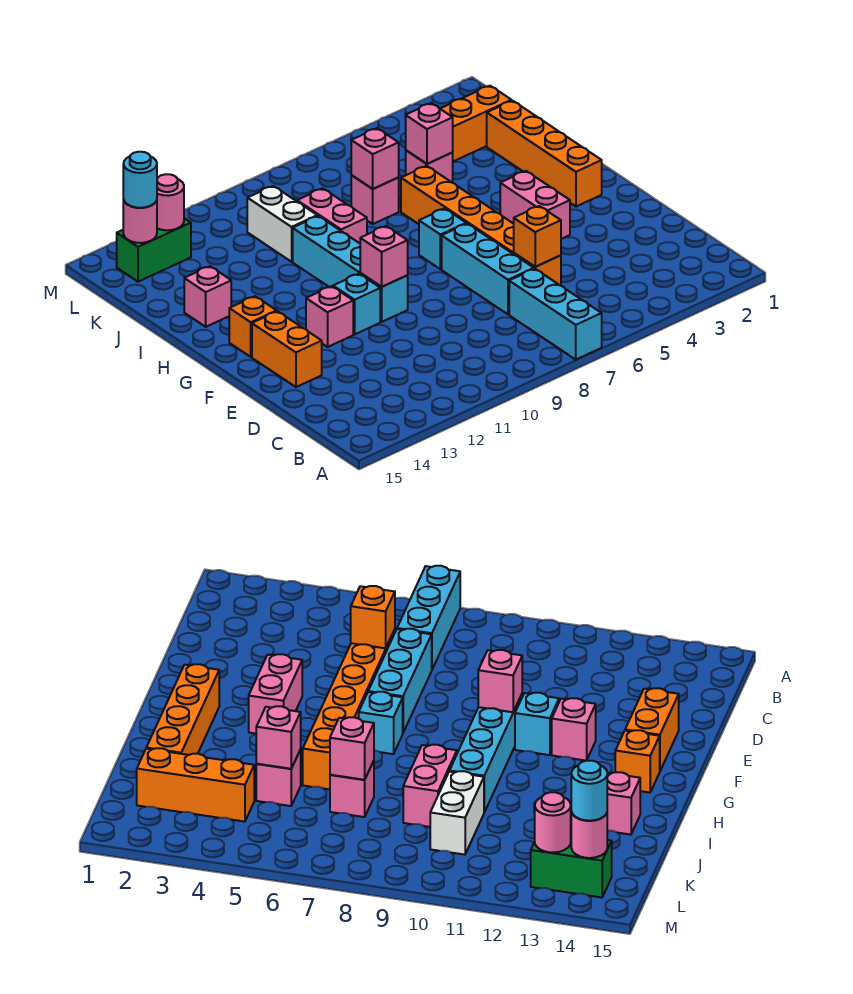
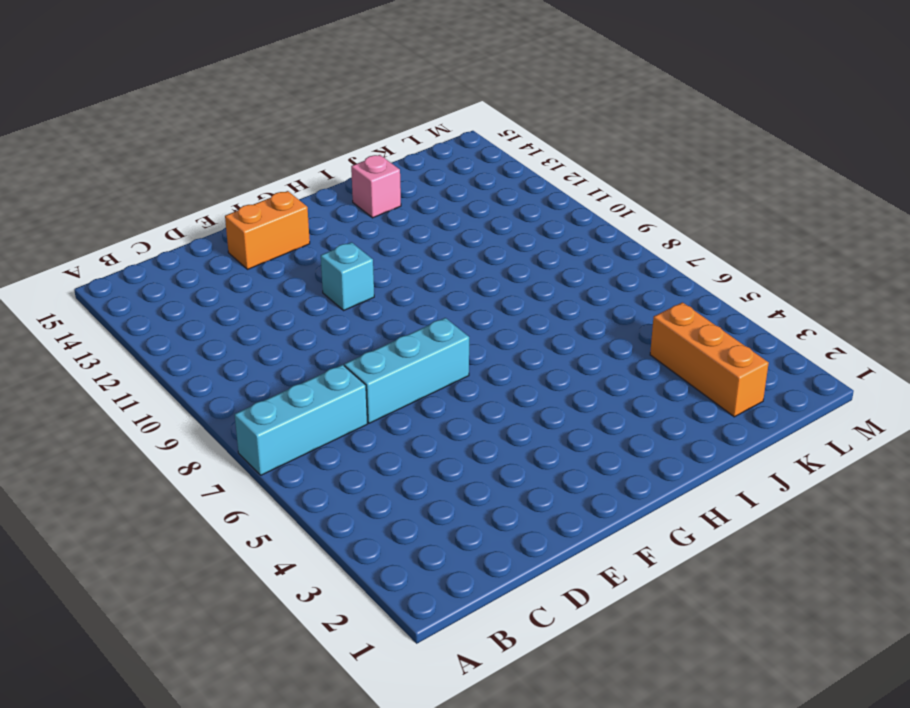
none -> orange brick D6:I6 level 1
none -> pink brick F4:G4 level 1
none -> cyan brick F10:I10 level 1

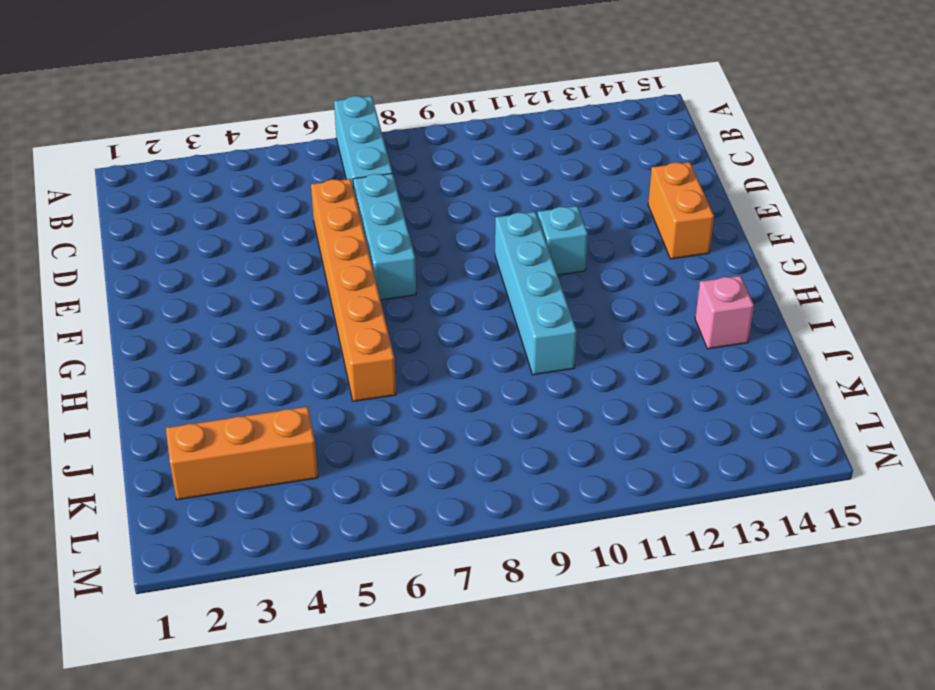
none -> pink brick F4:G4 level 1
none -> pink brick F12 level 1
none -> orange brick G2:J2 level 1

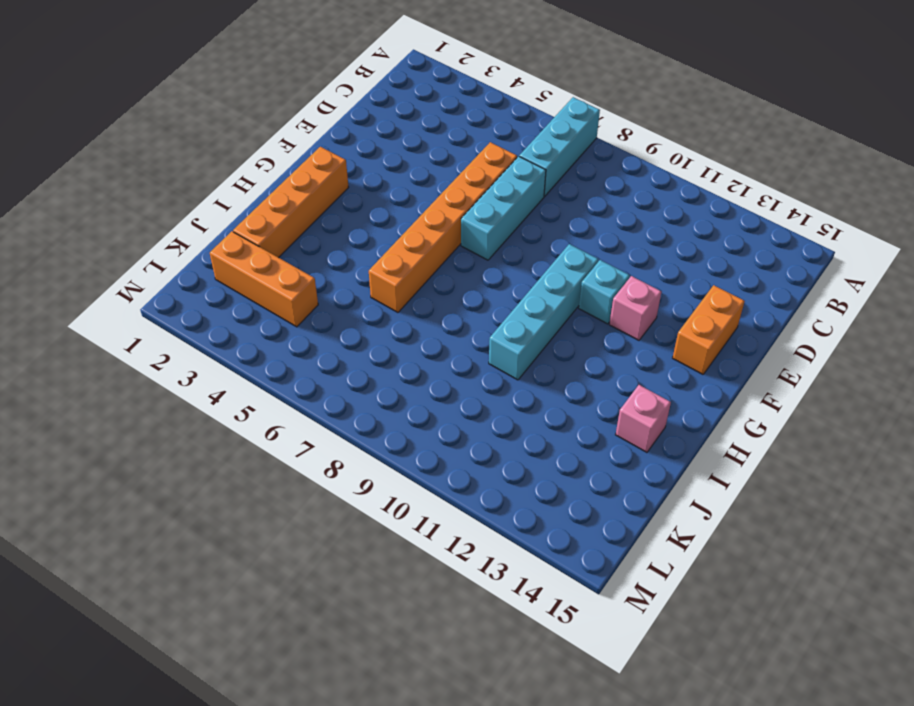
none -> pink brick F4:G4 level 1
none -> cyan brick G7 level 1
none -> orange brick G14 level 1

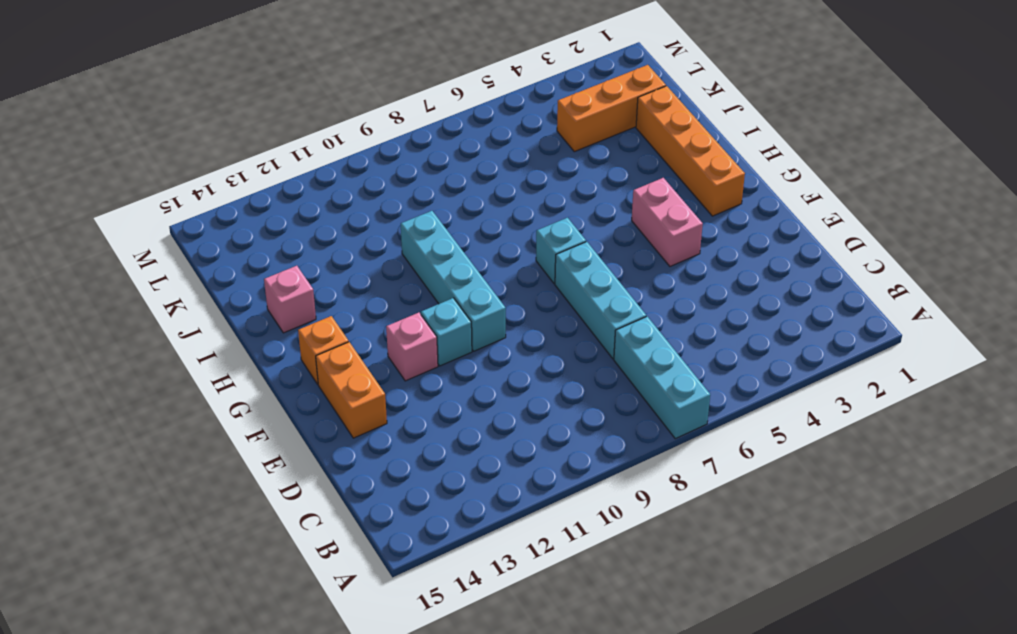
none -> orange brick D6:I6 level 1
none -> pink brick I9:J9 level 1
none -> pink brick J5 level 1

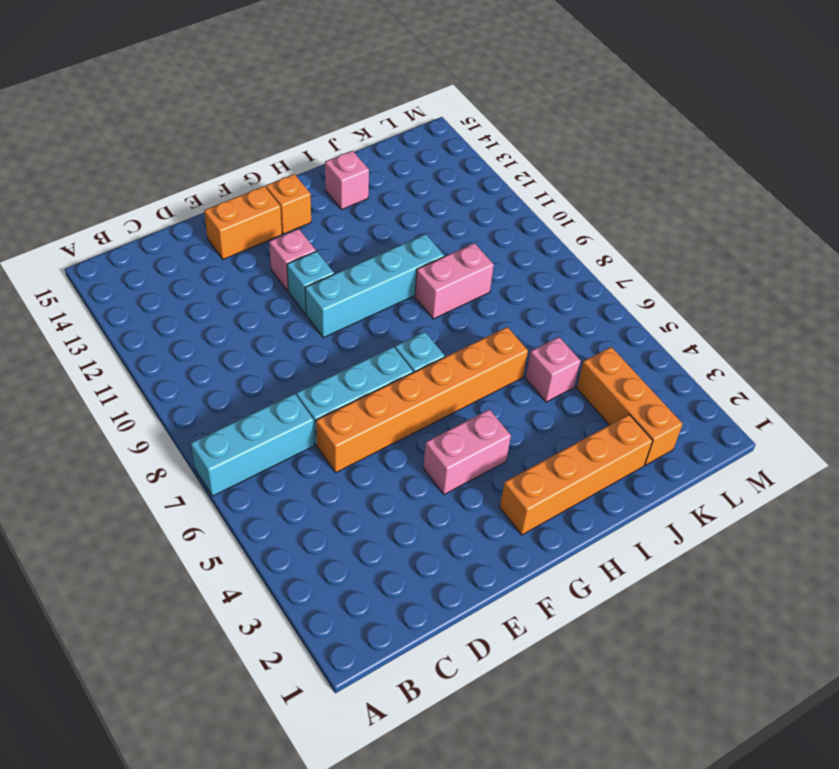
none -> pink brick J7 level 1
none -> white brick J10:K10 level 1
none -> green brick L13:L14 level 1

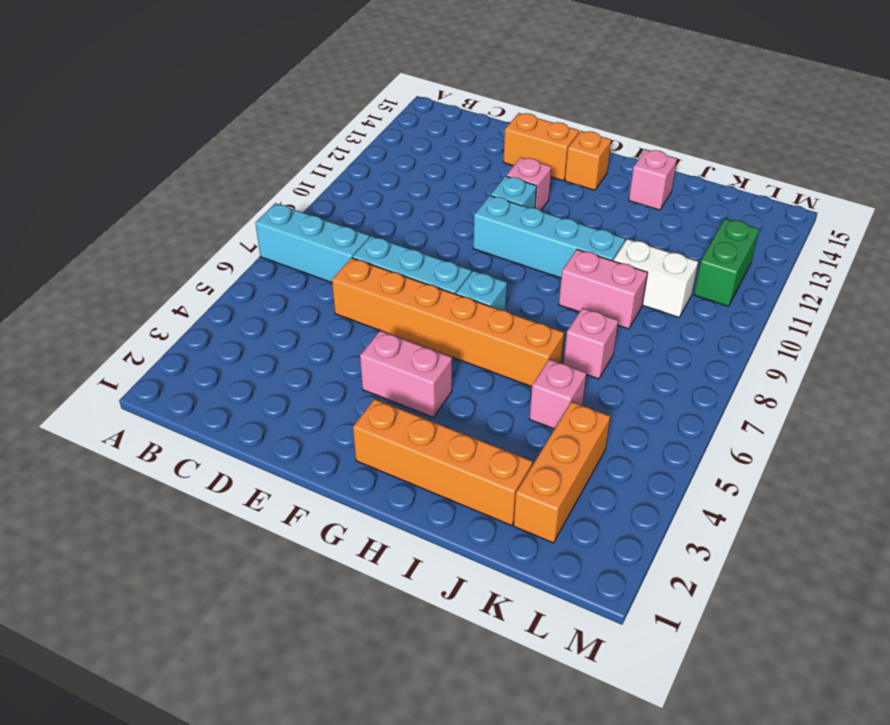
green brick L11:L12 level 1 -> green brick L13:L14 level 1
none -> orange brick D6 level 2
none -> pink brick F10 level 2
none -> pink brick J5 level 2

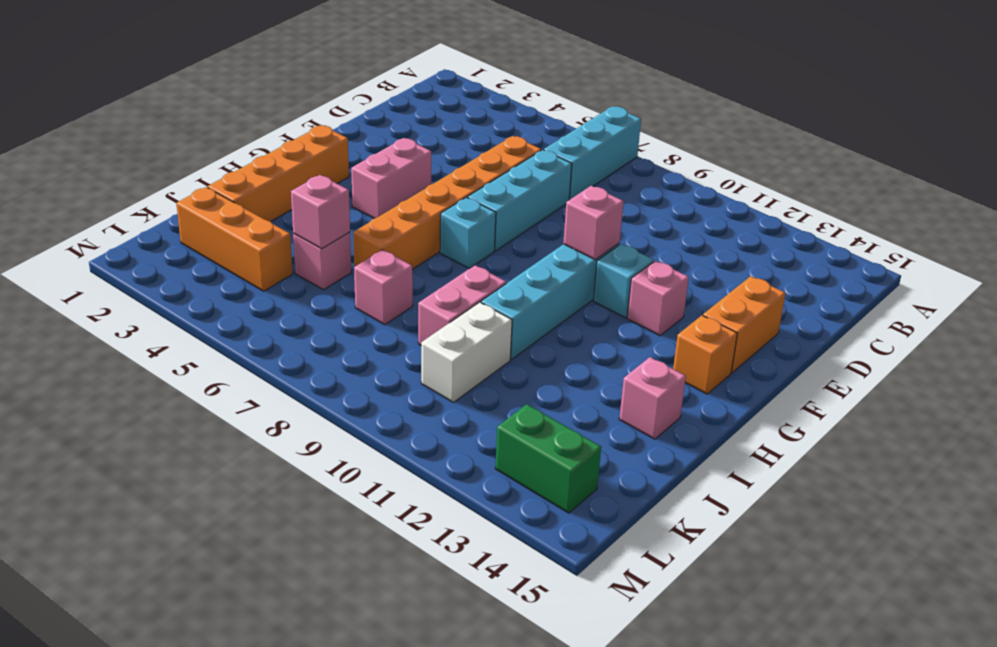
none -> orange brick D6 level 2
none -> pink brick J7 level 2
none -> pink round brick L13 level 2

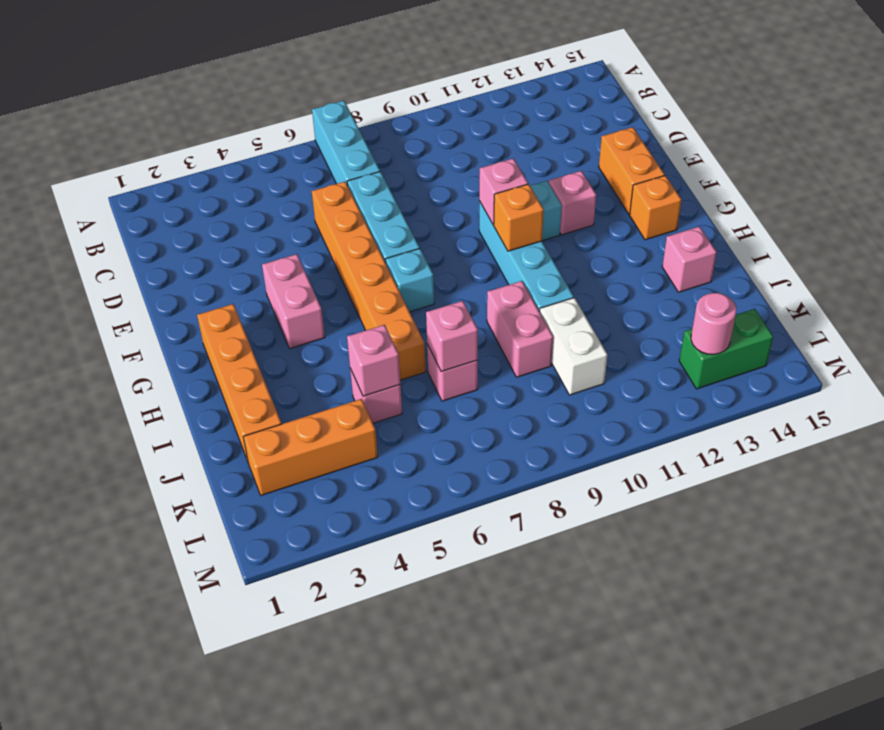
orange brick G10 level 2 -> orange brick D6 level 2
none -> pink round brick L14 level 2
none -> cyan round brick L14 level 3

